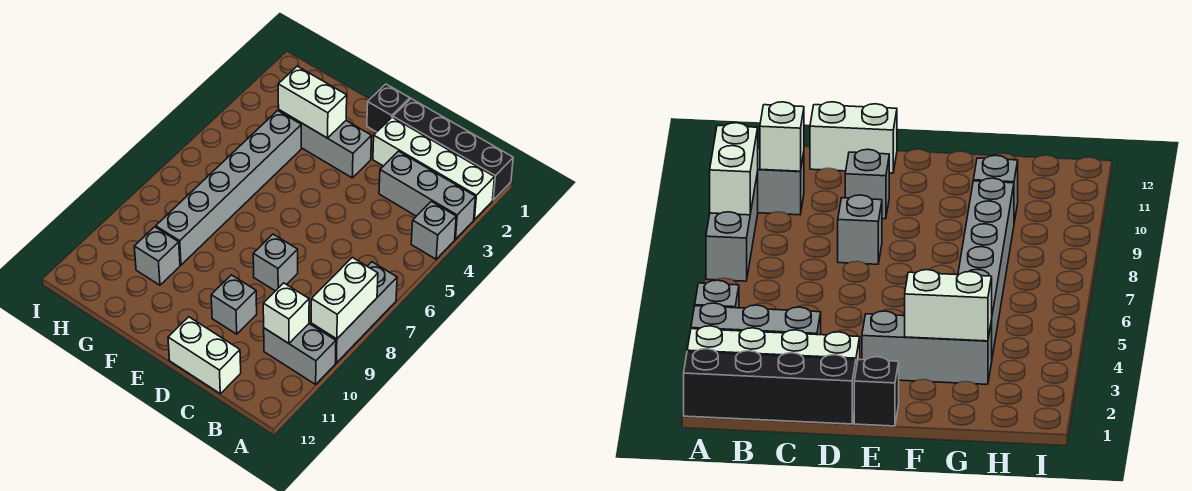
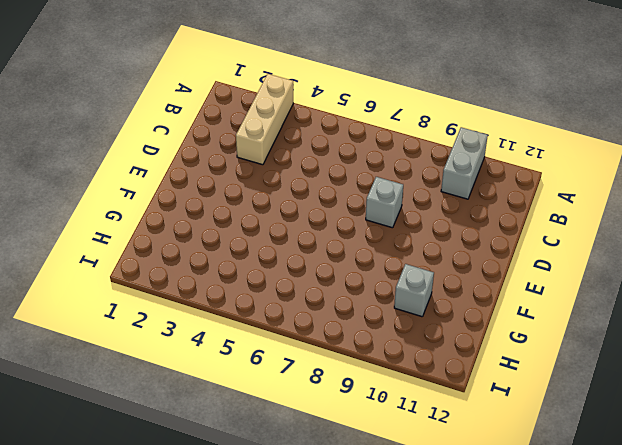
tan brick A3:C3 level 1 -> grey brick A3:C3 level 1
none -> black brick A1:D1 level 1
none -> white brick A2:D2 level 1
none -> grey brick A4 level 1

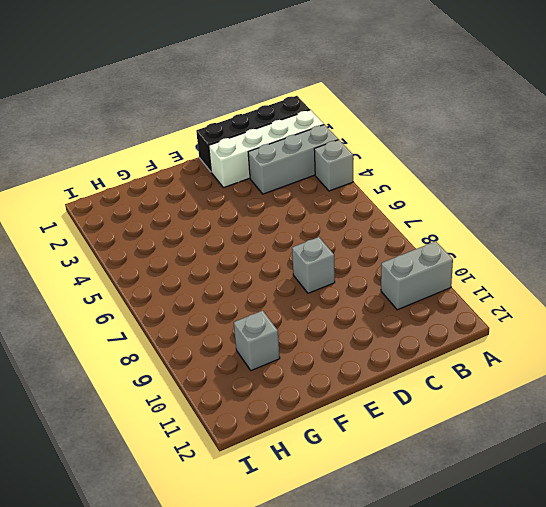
none -> grey brick A7:A9 level 1
none -> white brick C12:D12 level 1
none -> grey brick D10 level 1

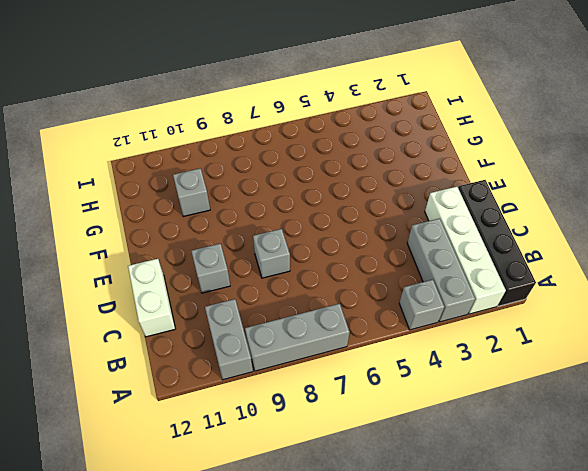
none -> black brick E1 level 1
none -> grey brick E3:G3 level 1
none -> grey brick G4:G9 level 1

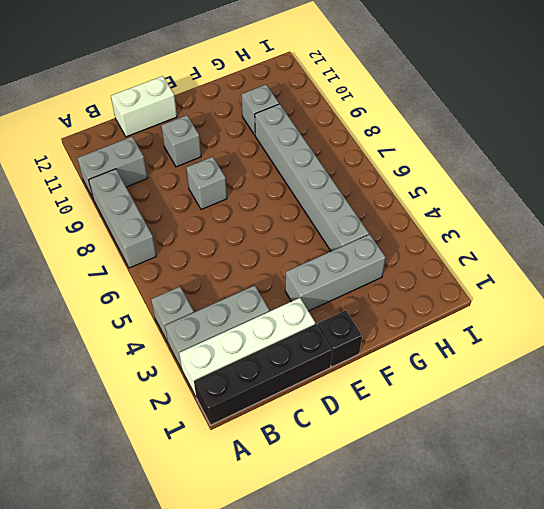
none -> white brick A8:A9 level 2
none -> white brick B10 level 2
none -> white brick F3:G3 level 2

